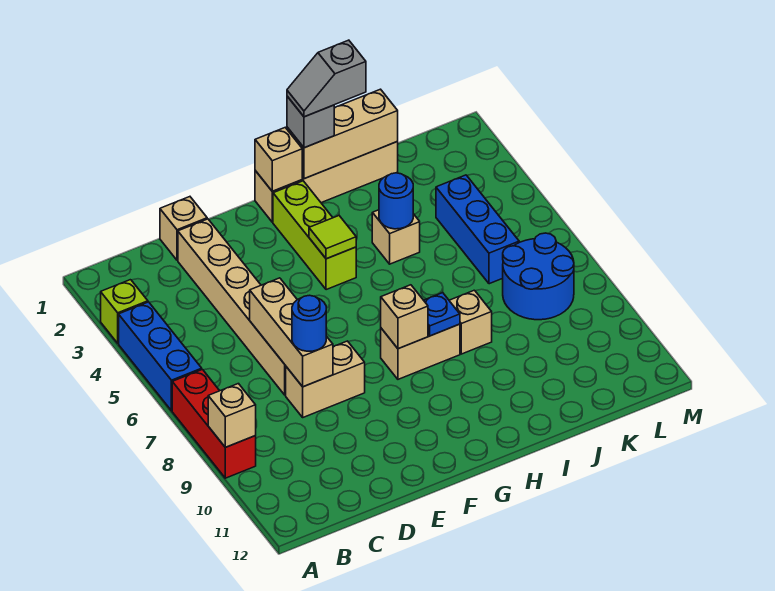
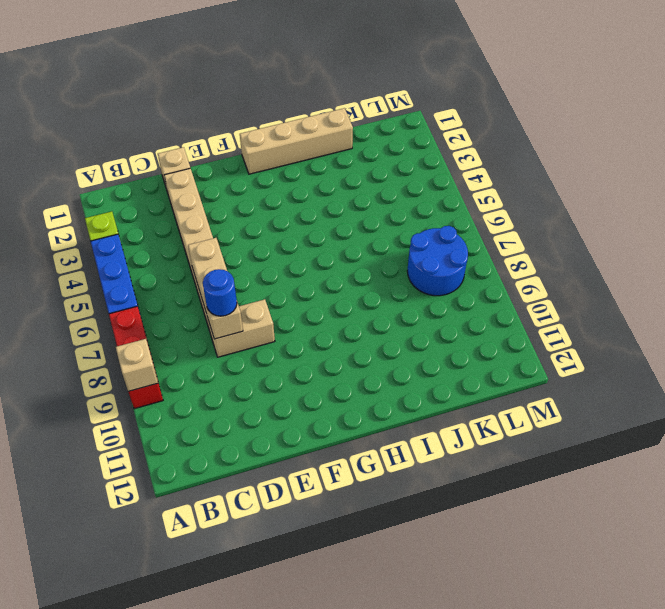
none -> lime brick G2:G4 level 1
none -> tan brick G8:H8 level 1
none -> tan brick I4 level 1

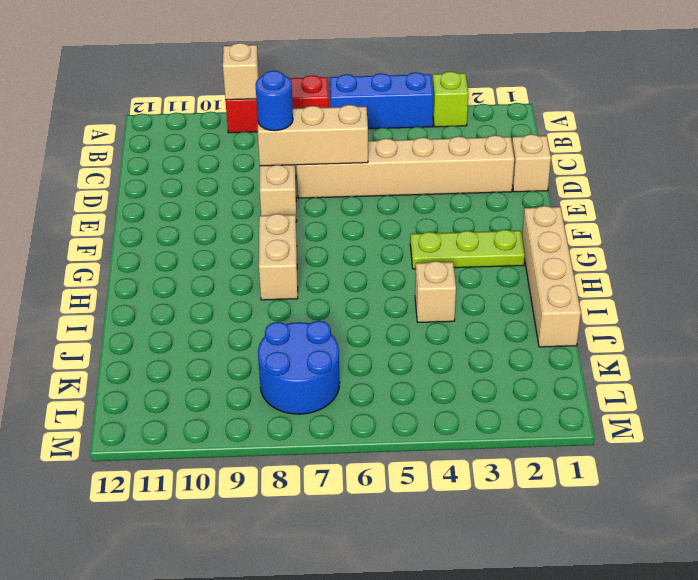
lime plate G2:G4 level 1 -> lime brick G2:G4 level 1
none -> tan brick I8 level 1
none -> blue brick K4:K6 level 1
none -> tan brick G1 level 2

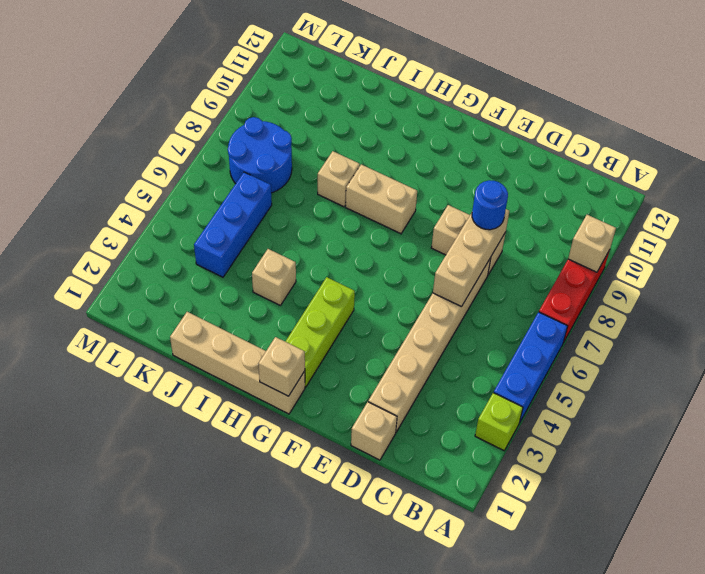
none -> lime tile G4 level 2
none -> tan brick G8 level 2
none -> tan brick H1:J1 level 2

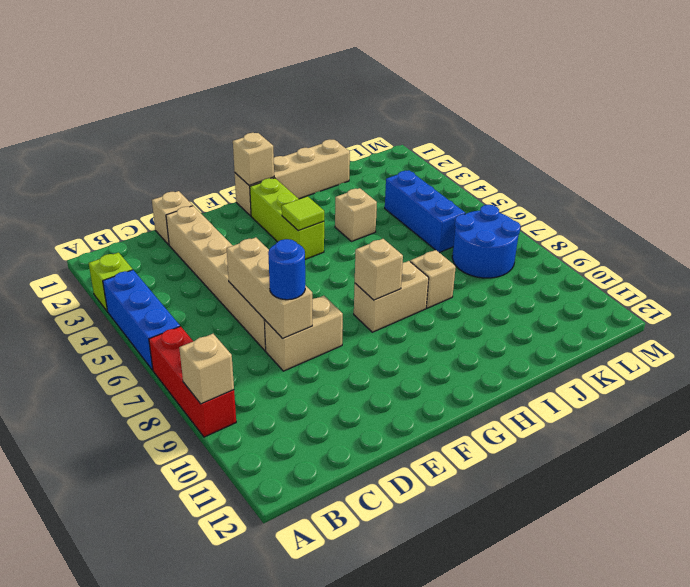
none -> tan brick H1:J1 level 2
none -> blue plate H8 level 2
none -> blue round brick I4 level 2

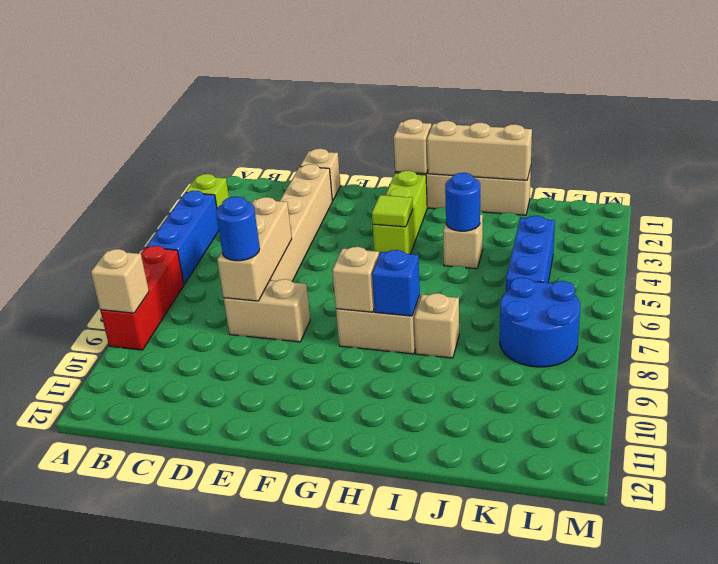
blue brick H8 level 2 -> blue plate H8 level 2
none -> grey brick H1 level 3
none -> grey slope H1:I1 level 4 top I

